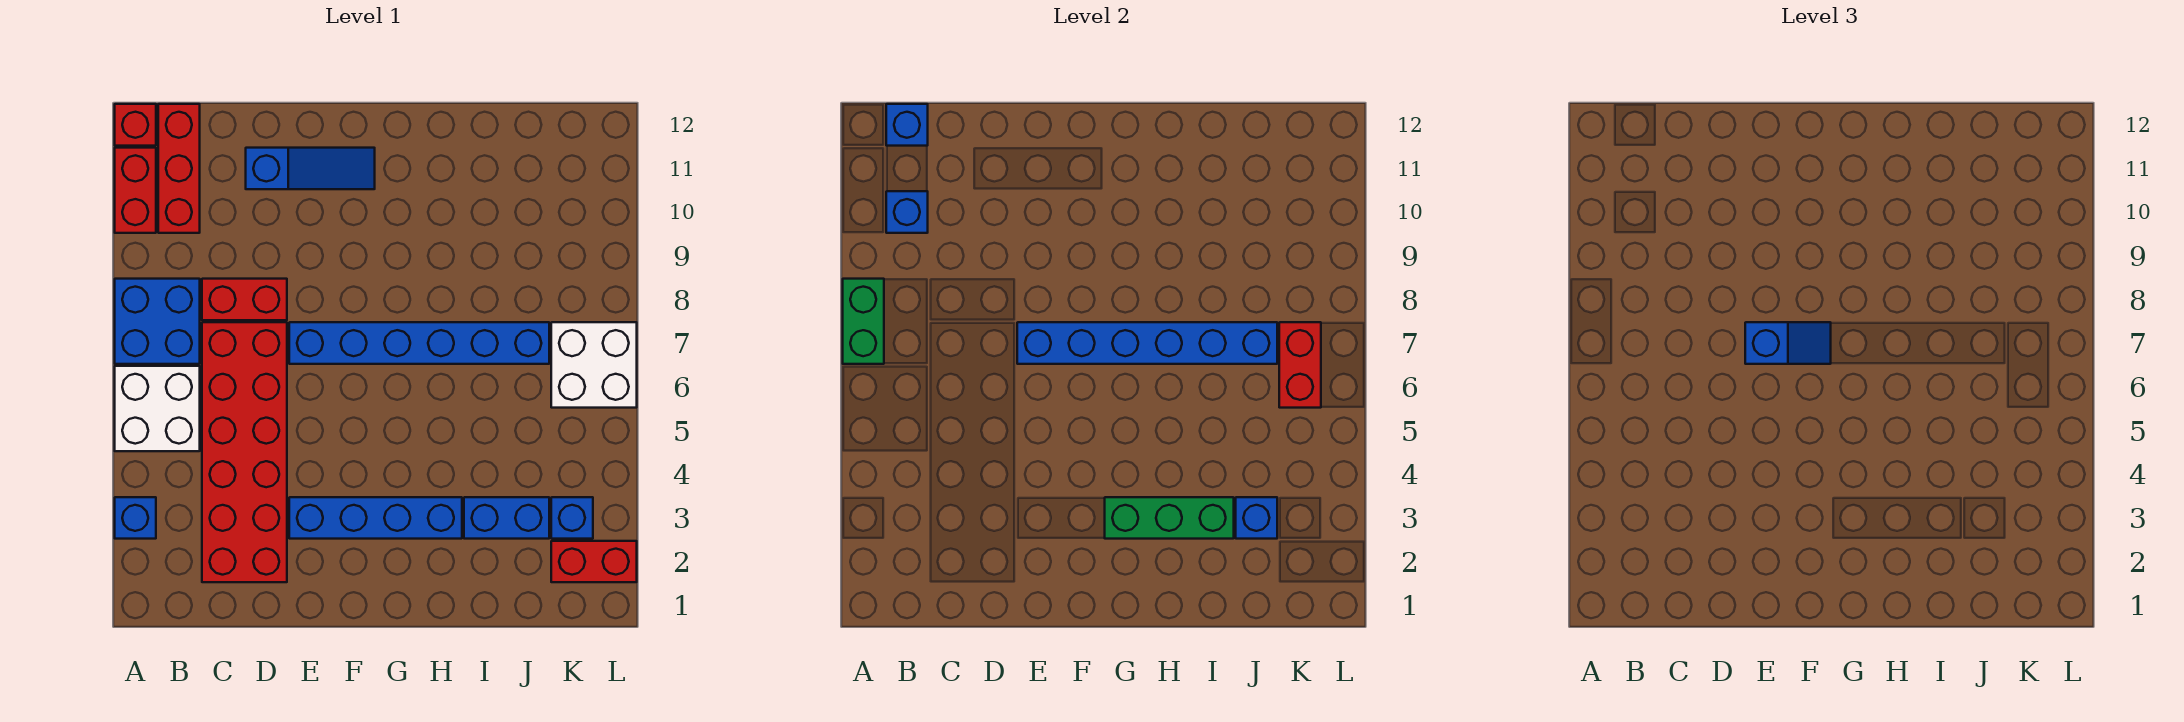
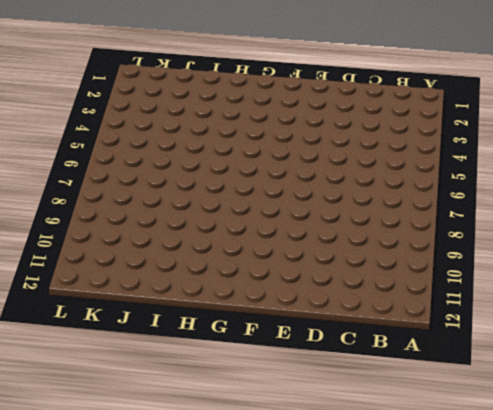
none -> blue brick A3 level 1
none -> white brick A5:B6 level 1
none -> blue brick A7:B8 level 1

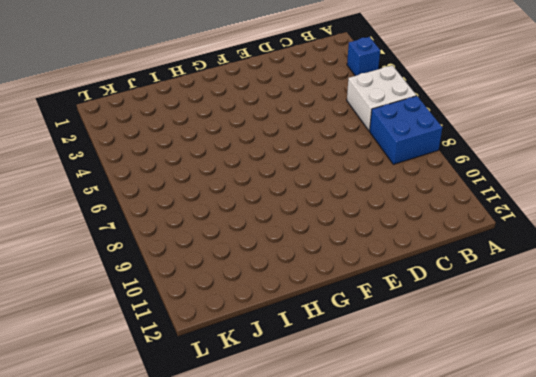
none -> red brick A10:A11 level 1
none -> red brick A12 level 1
none -> red brick B10:B12 level 1

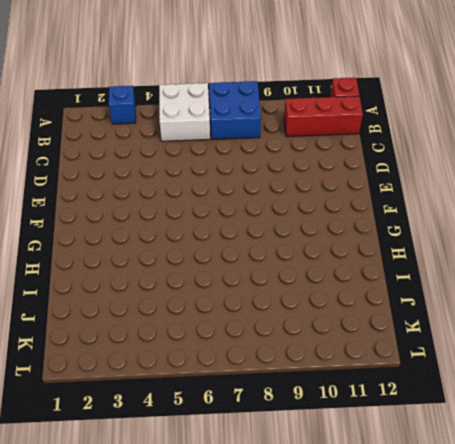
none -> red brick A10:A11 level 1
none -> red brick C2:D7 level 1
none -> red brick C8:D8 level 1

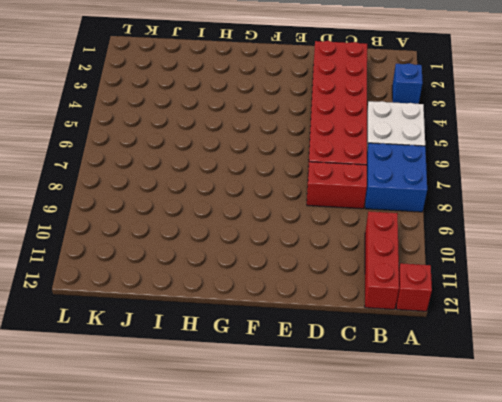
none -> red brick A10:A11 level 1
none -> blue slope D11:F11 level 1 top D
none -> blue brick E3:H3 level 1

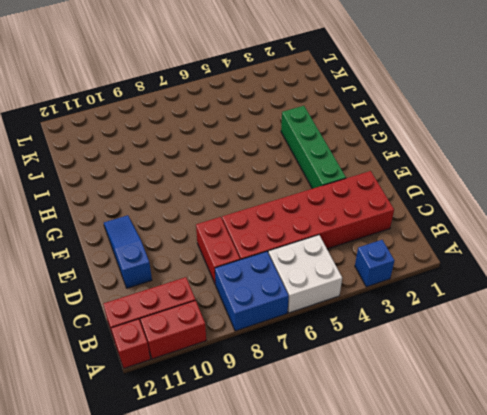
green brick E3:H3 level 1 -> blue brick E3:H3 level 1
none -> blue brick E7:J7 level 1
none -> blue brick I3:J3 level 1
none -> red brick K2:L2 level 1

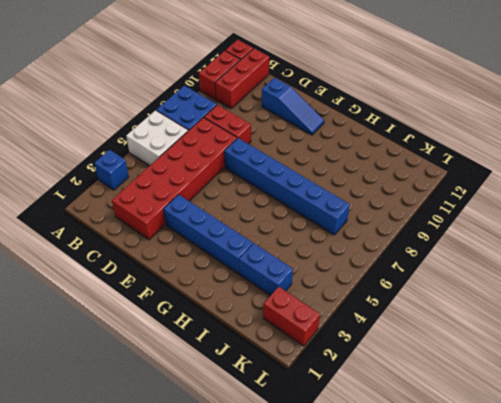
none -> blue brick K3 level 1
none -> white brick K6:L7 level 1
none -> green brick A7:A8 level 2

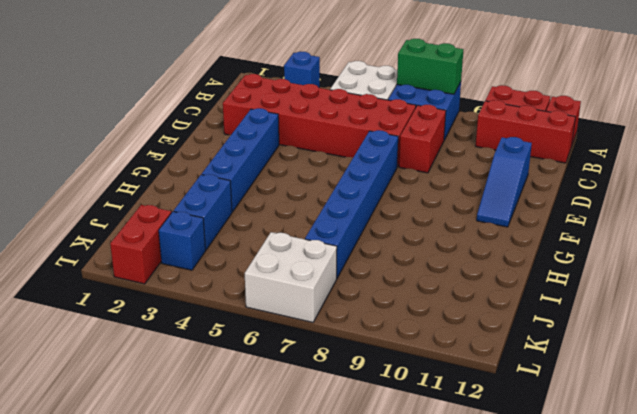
none -> blue brick B10 level 2
none -> blue brick B12 level 2
none -> blue brick E7:J7 level 2

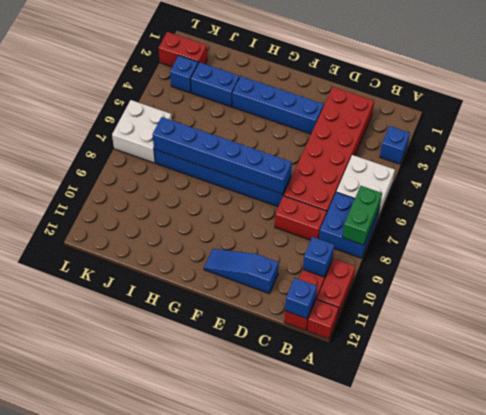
none -> green brick G3:I3 level 2
none -> blue brick J3 level 2
none -> red brick K6:K7 level 2

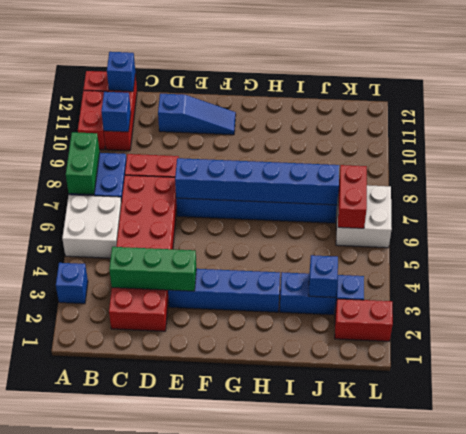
green brick C3:E3 level 2 -> green brick G3:I3 level 2
none -> blue slope E7:F7 level 3 top E

